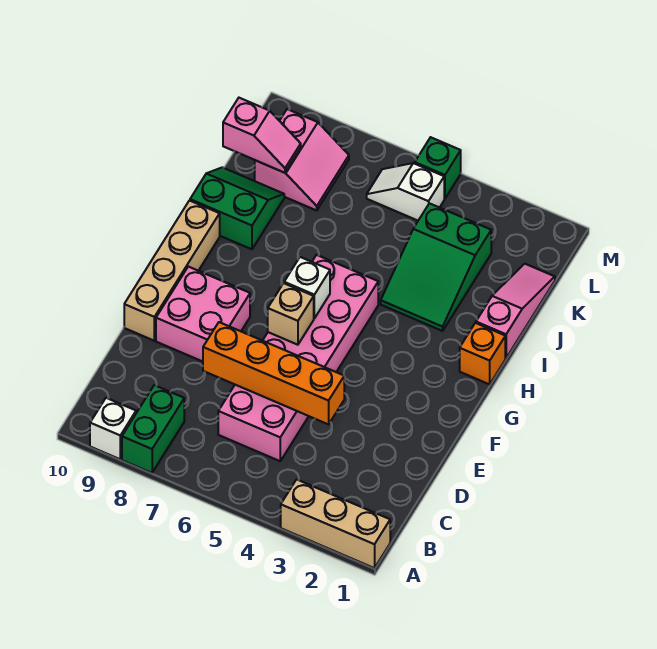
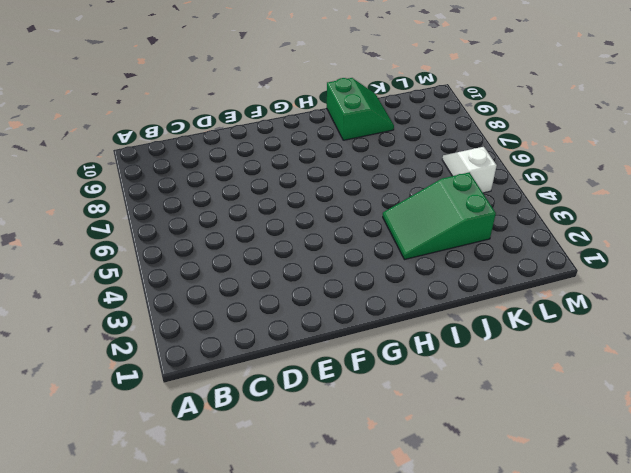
none -> tan brick A1:A3 level 1
none -> green brick A8:B8 level 1
none -> white brick A9 level 1

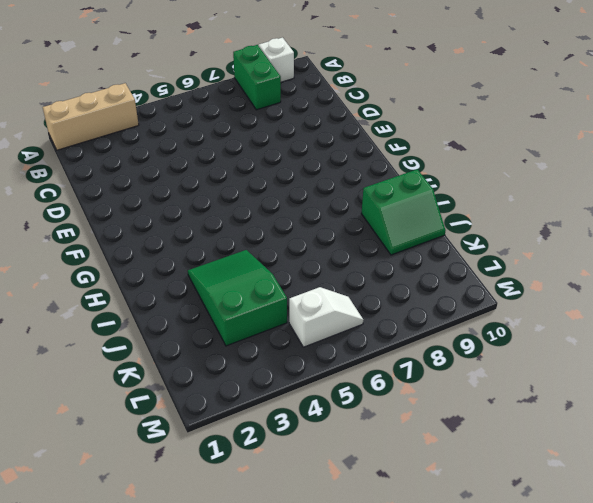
none -> pink brick C5:H6 level 1
none -> pink brick E8:F9 level 1
none -> tan brick E10:H10 level 1

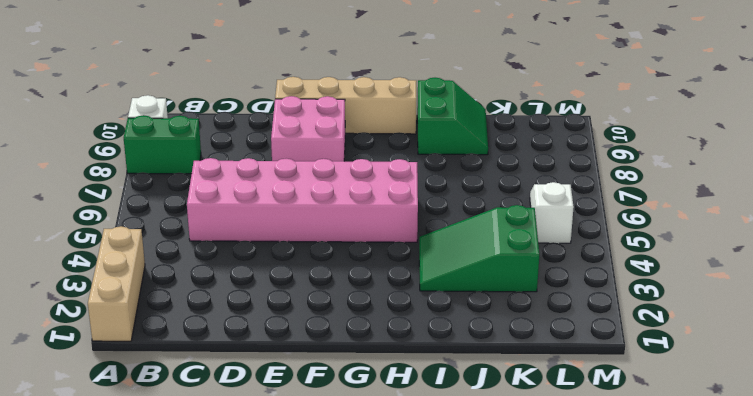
none -> orange brick H1 level 1
none -> pink slope I1:K1 level 1 top I
none -> pink slope K8:L9 level 1 top 9

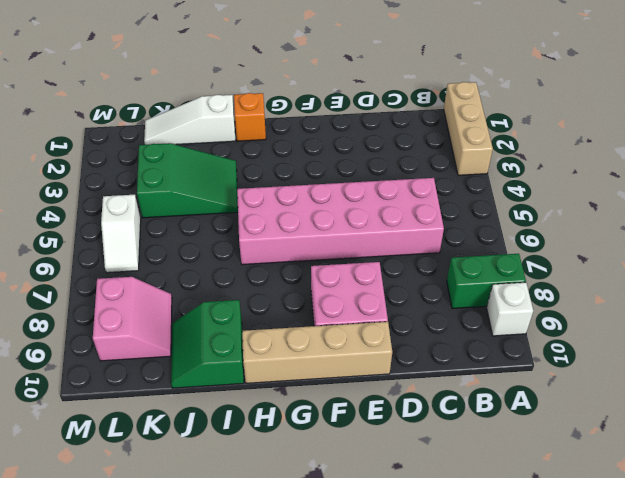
white slope I1:K1 level 1 top I -> pink slope I1:K1 level 1 top I
pink slope K8:L9 level 1 top L -> pink slope K8:L9 level 1 top 9
none -> green brick M5 level 1
none -> orange brick D4:D7 level 2
none -> tan brick F6 level 2

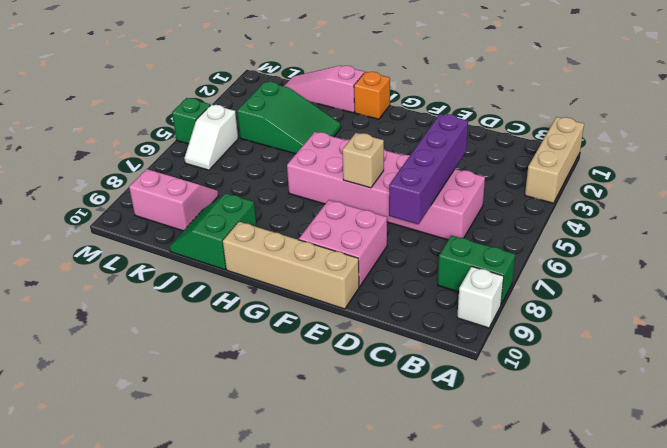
purple brick D4:D7 level 2 -> orange brick D4:D7 level 2
none -> white brick G6 level 2
none -> pink slope K9:K10 level 2 top 10

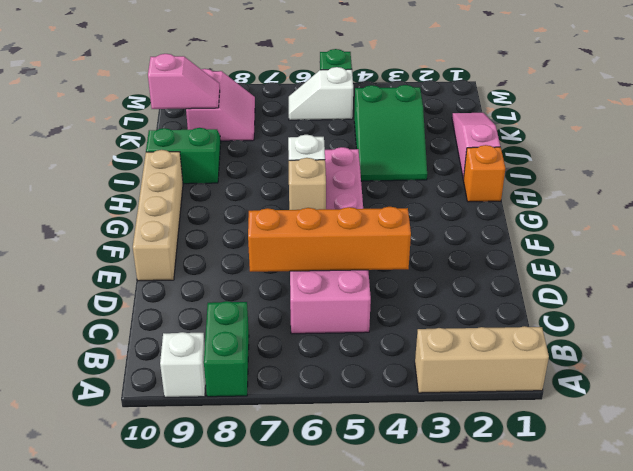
none -> pink brick E8:F9 level 1

